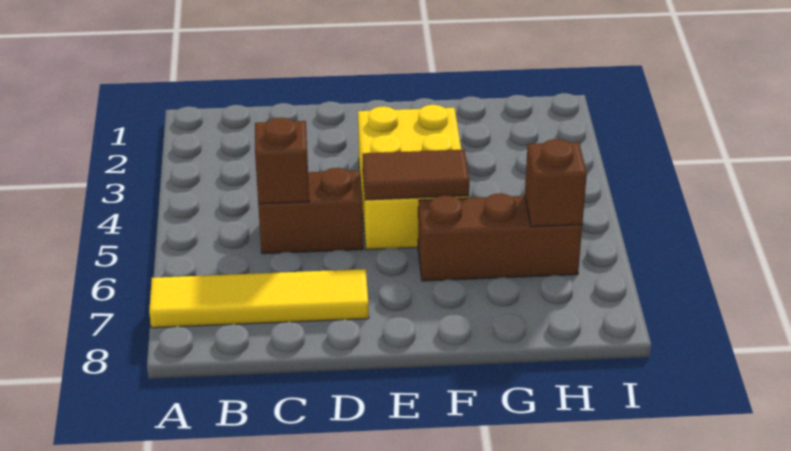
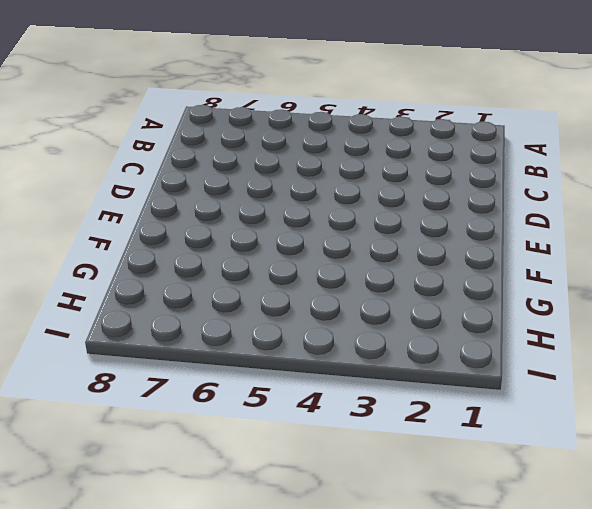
none -> yellow tile A7:D7 level 1
none -> brown brick C5:D5 level 1

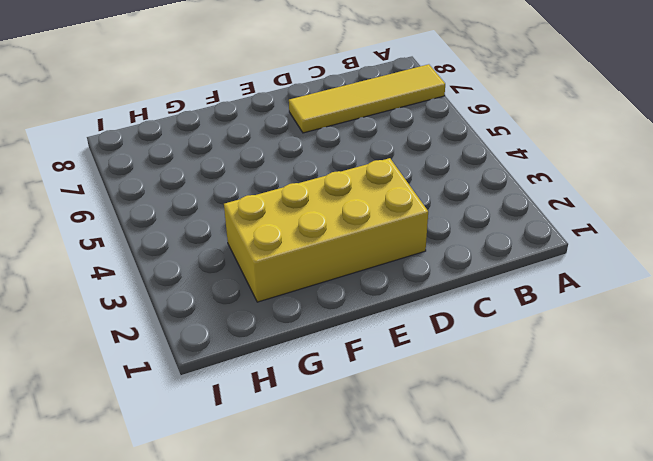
yellow brick D2:G3 level 1 -> yellow brick E3:F5 level 1
none -> brown brick C5:D5 level 1
none -> brown brick F6:H6 level 1

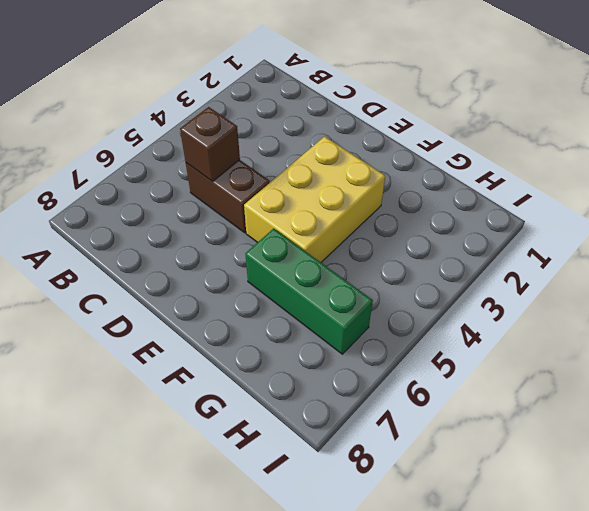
green brick F6:H6 level 1 -> brown brick F6:H6 level 1
none -> yellow tile A7:D7 level 1
none -> brown tile E5:F5 level 2

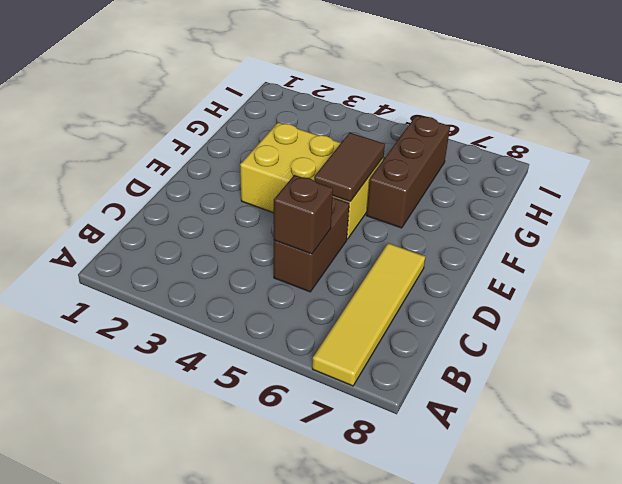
none -> brown brick H6 level 2

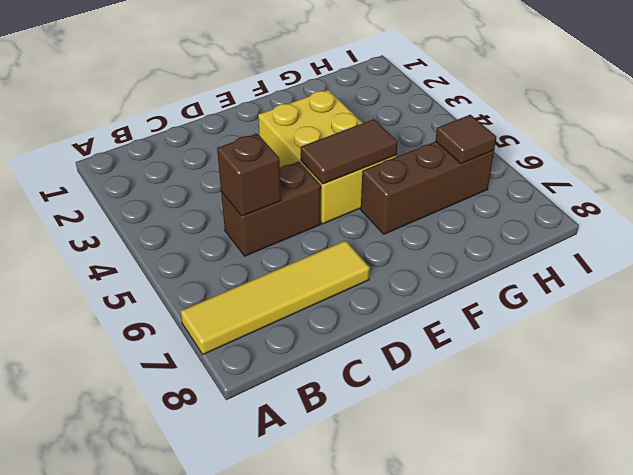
brown tile H6 level 2 -> brown brick H6 level 2

